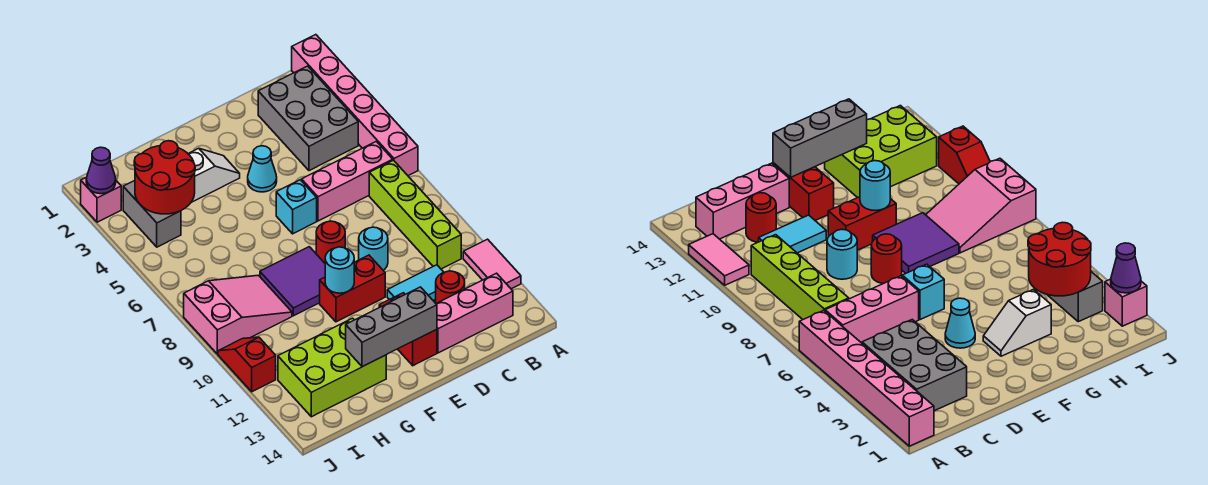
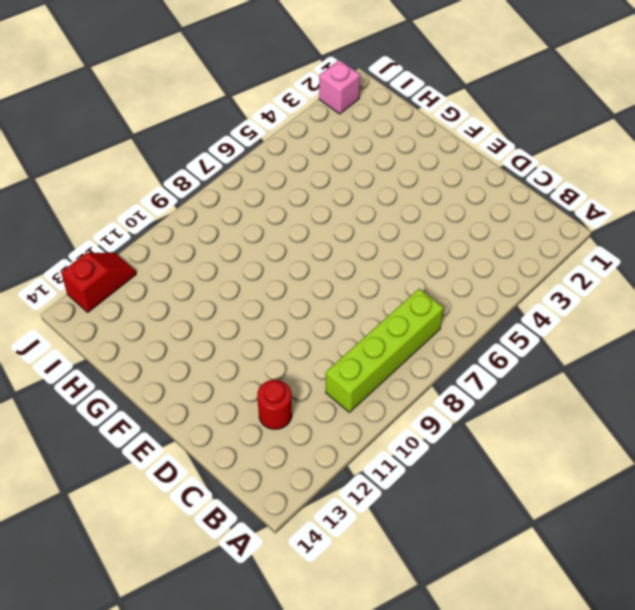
red slope J12:J13 level 1 top 13 -> red slope J10:J11 level 1 top 11
none -> pink brick A1:A6 level 1
none -> pink tile A11:A12 level 1
none -> grey brick B2:C4 level 1

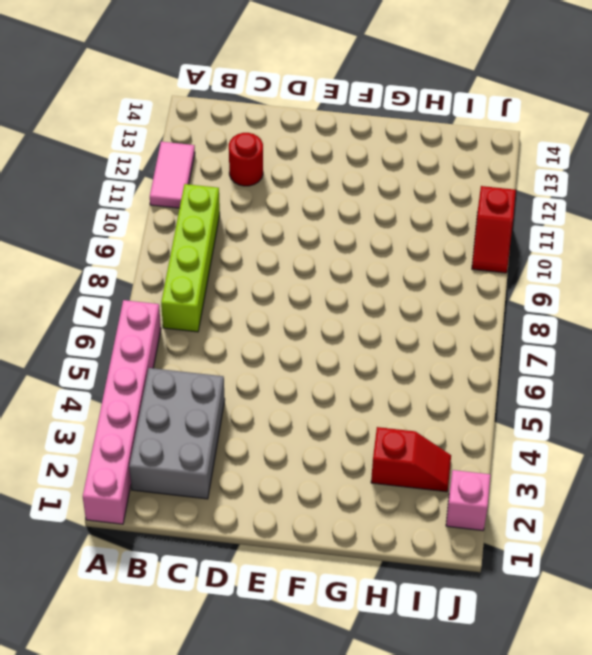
red slope H3:I3 level 1 top H -> grey brick I3:I4 level 1
none -> pink brick B6:D6 level 1
none -> pink brick B13:D13 level 1
none -> cyan tile C11:D11 level 1

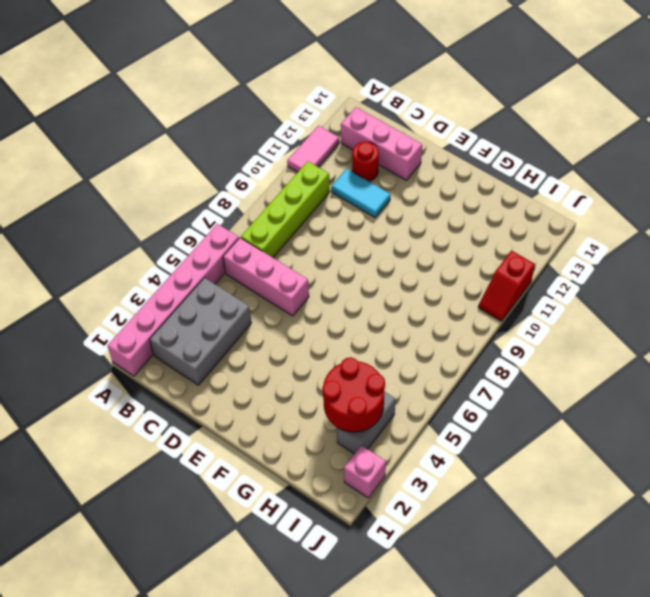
none -> cyan round brick D9 level 1
none -> cyan cone E4 level 1
none -> cyan brick E6 level 1

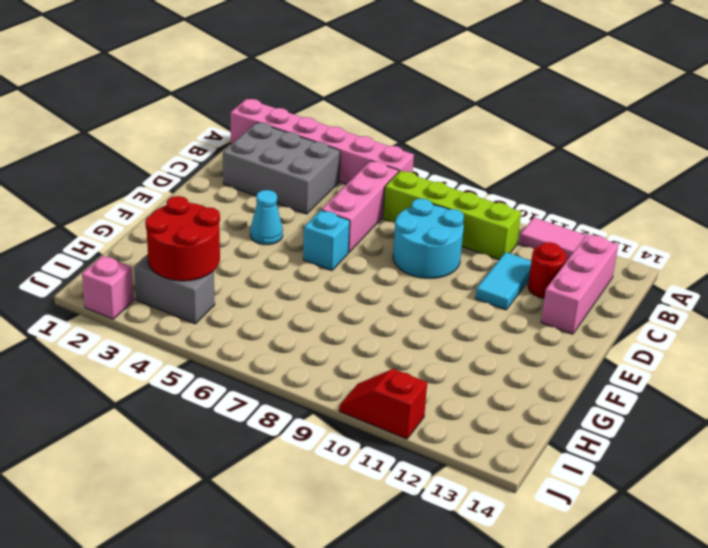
cyan round brick C8:D9 level 1 -> cyan round brick D9 level 1
none -> red round brick E8 level 1
none -> red brick E10:F10 level 1
none -> red brick E12:E13 level 1

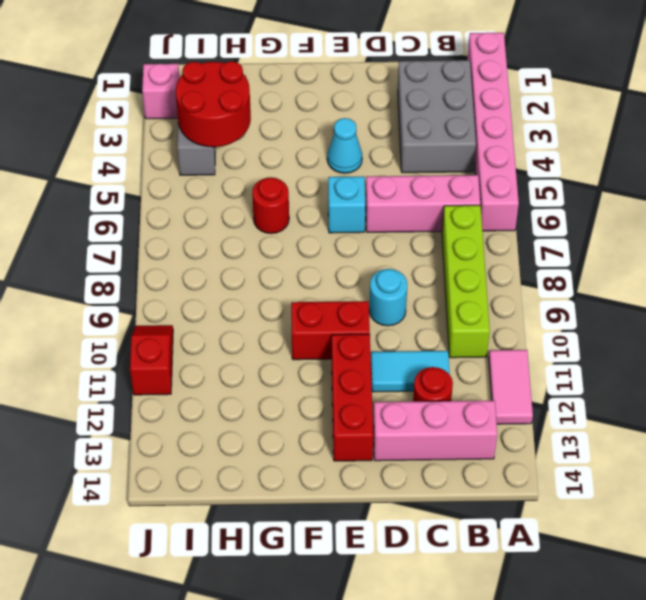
red brick E11:E13 level 1 -> red brick E12:E13 level 1
red round brick G6 level 1 -> red round brick E8 level 1
none -> white slope F3:G3 level 1 top G
none -> purple tile F8:G9 level 1
none -> lime brick G12:I13 level 1

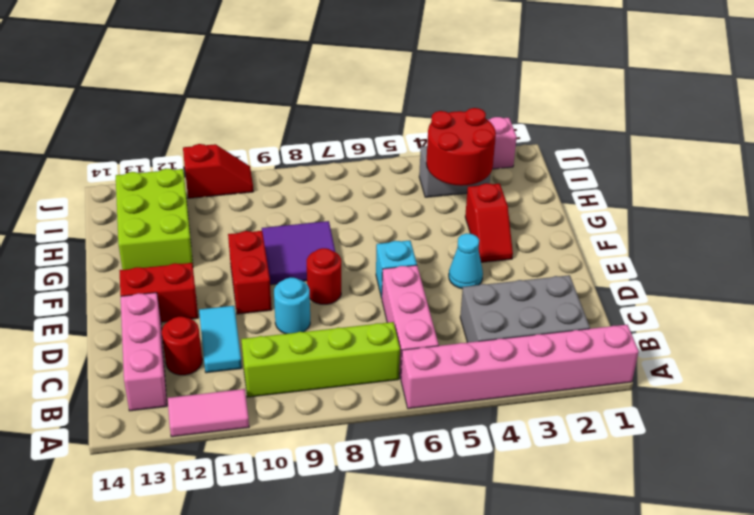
red slope F3:G3 level 1 top G -> white slope F3:G3 level 1 top G
none -> pink slope H8:J9 level 1 top J
none -> grey brick E13:G13 level 2
none -> cyan round brick F10 level 2

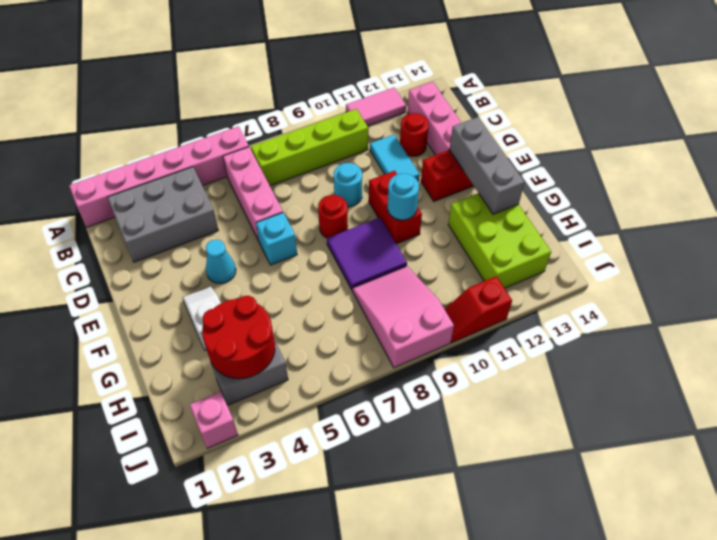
none -> purple cone J2 level 2

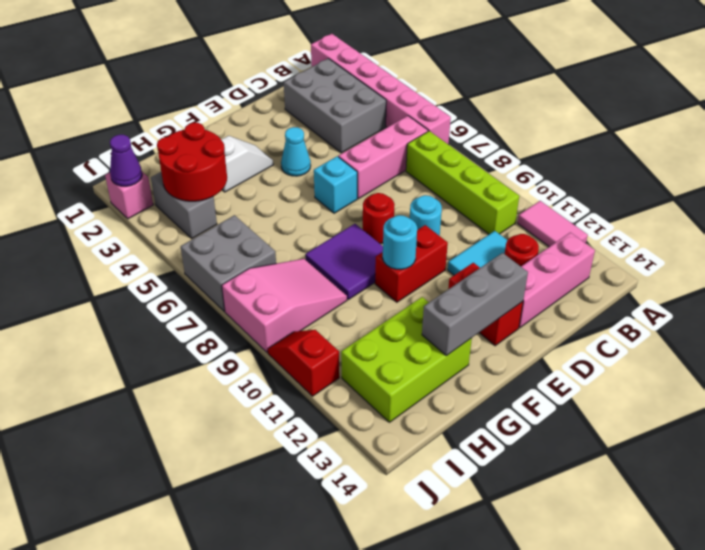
grey brick I6:J7 level 1 -> none

